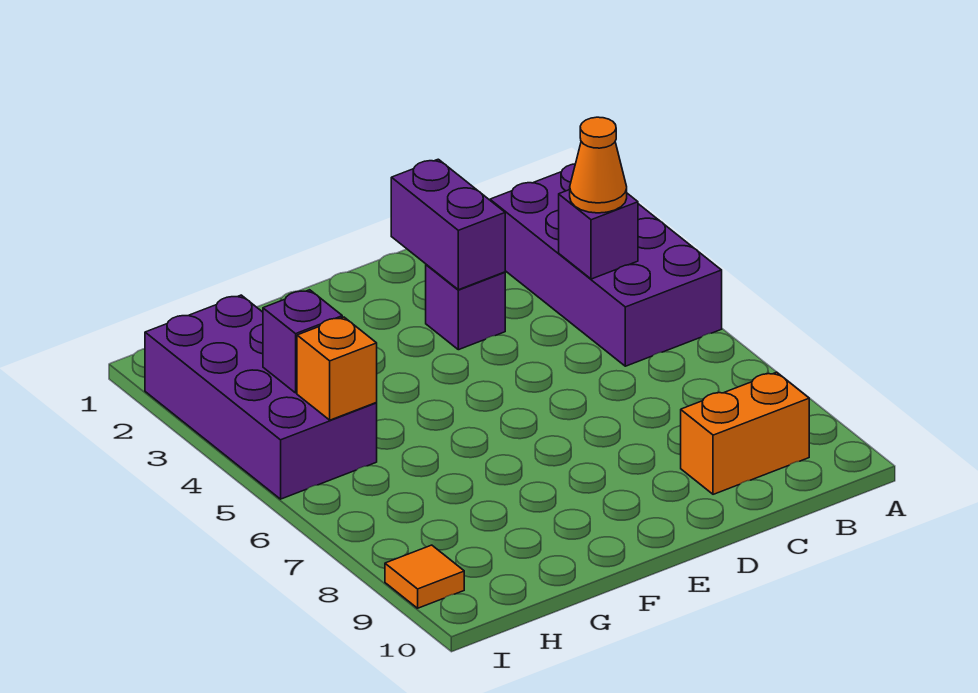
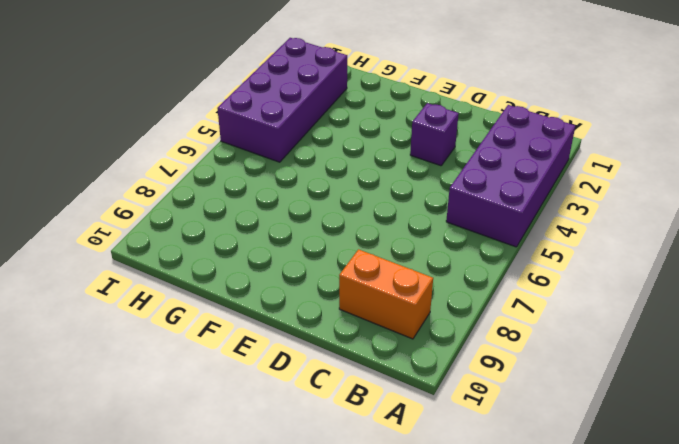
none -> orange tile I9 level 1
none -> purple brick B4 level 2

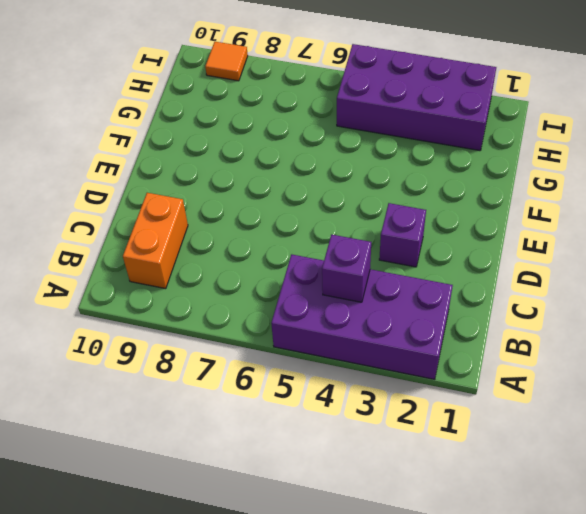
none -> purple brick D2:D3 level 2
none -> purple brick H4 level 2

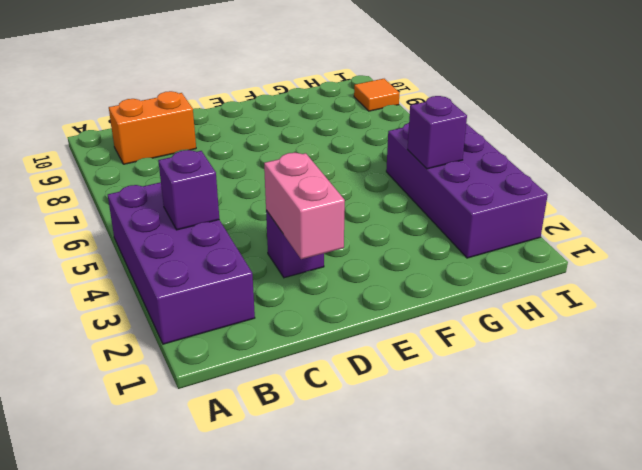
pink brick D2:D3 level 2 -> purple brick D2:D3 level 2
none -> orange brick H5 level 2
none -> orange cone B4 level 3

